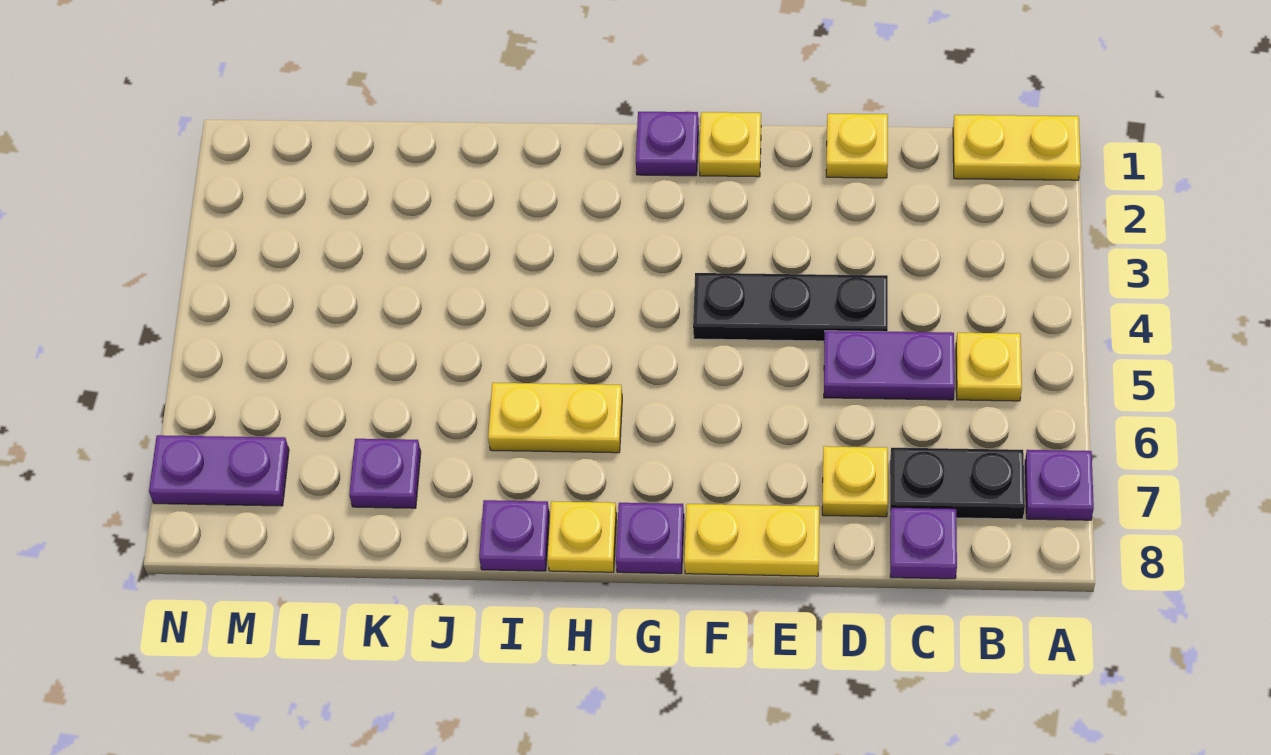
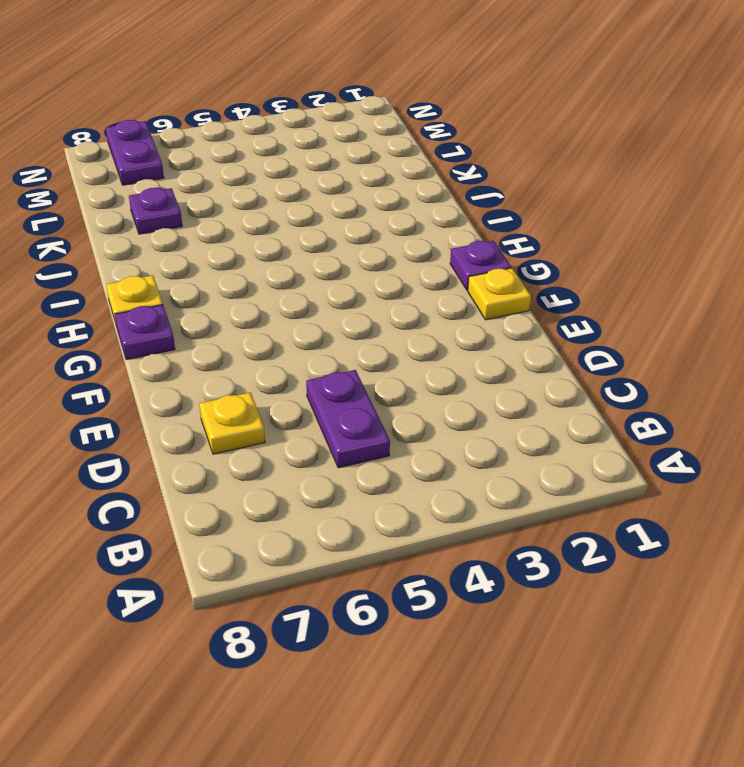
none -> yellow plate A1:B1 level 1
none -> purple plate A7 level 1
none -> yellow plate B5 level 1

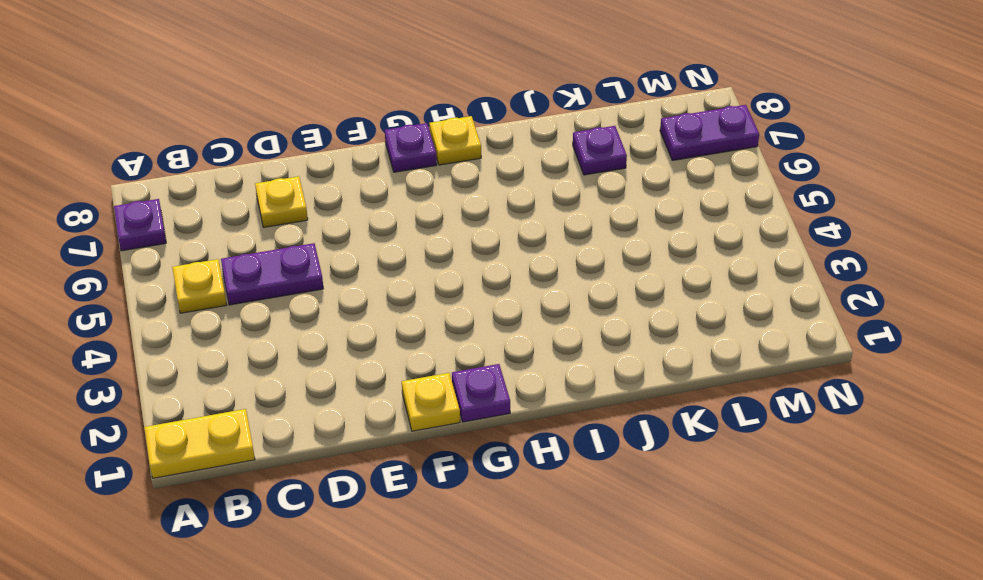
none -> black plate B7:C7 level 1
none -> purple plate C8 level 1
none -> yellow plate D1 level 1

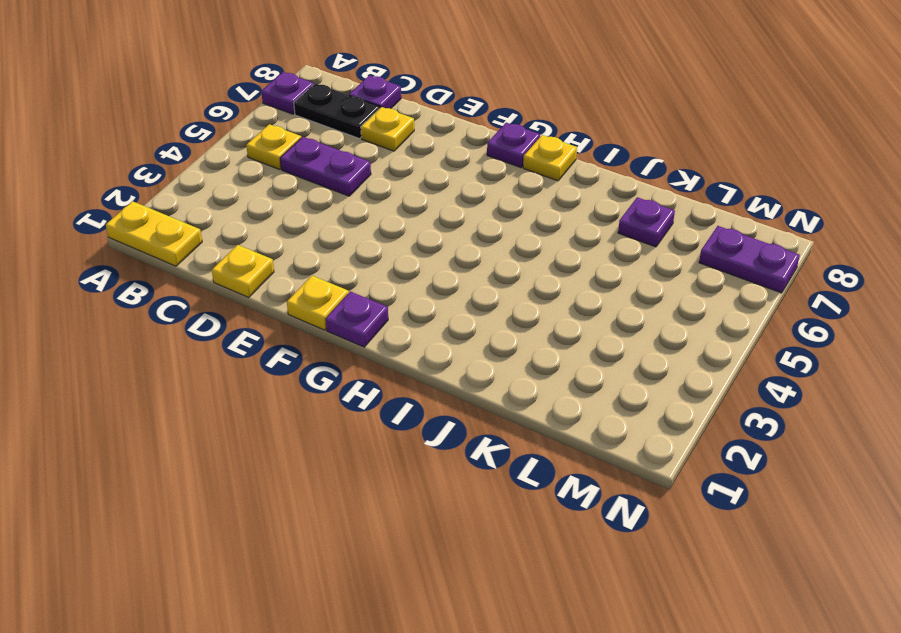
none -> black plate D4:F4 level 1
none -> yellow plate E8:F8 level 1
none -> yellow plate H6:I6 level 1

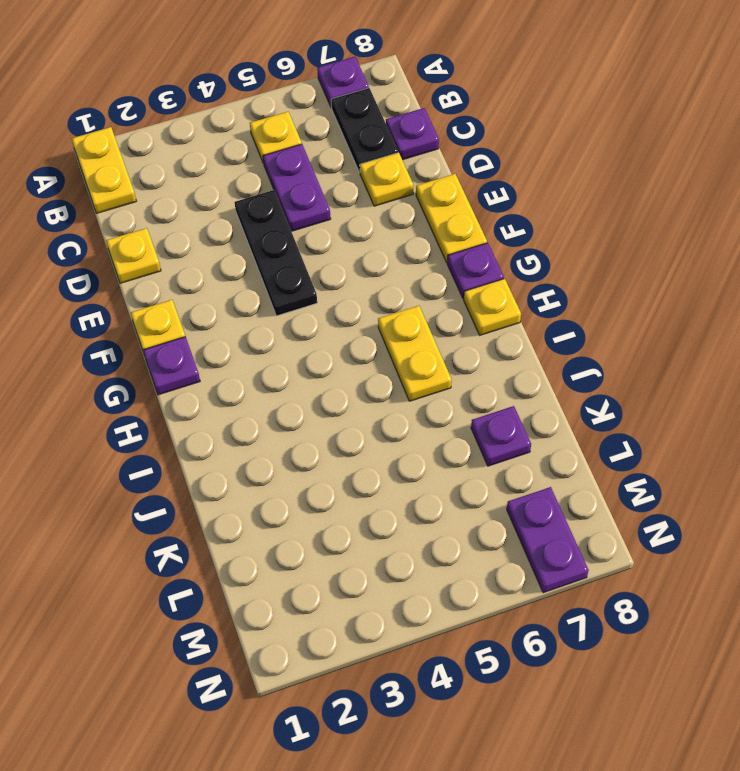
none -> purple plate I8 level 1

